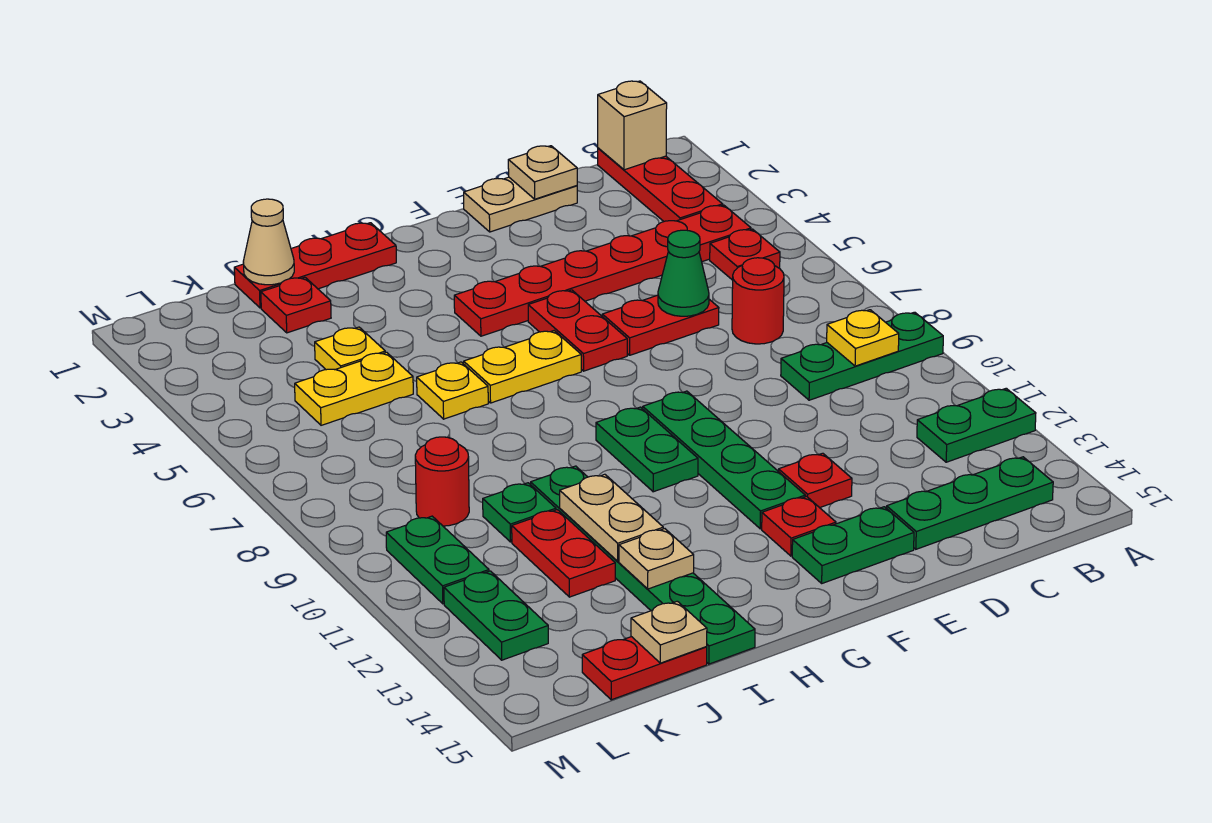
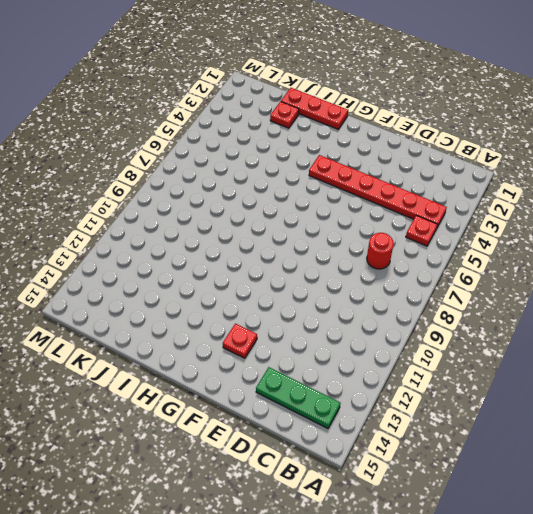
none -> green plate A9:C9 level 1
none -> green plate A12:B12 level 1
none -> red plate B1:B3 level 1
none -> tan plate D1:E1 level 1

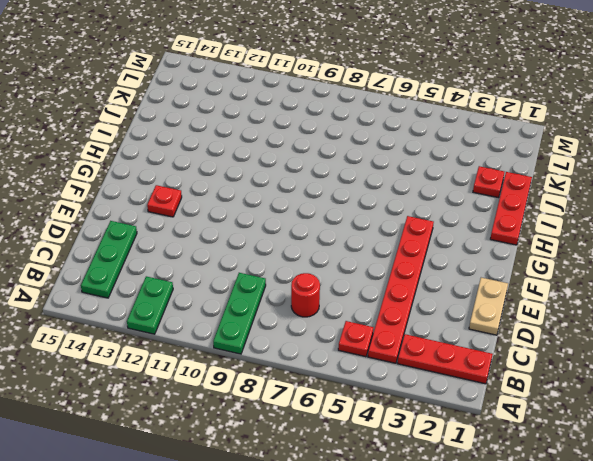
none -> red plate D6:E6 level 1
none -> red plate E12 level 1
none -> green plate E14:F14 level 1
none -> red plate F5:F6 level 1

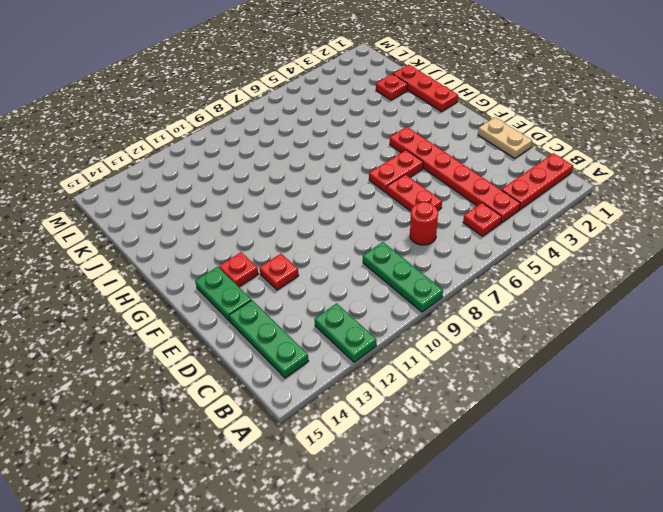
none -> green plate F9:F12 level 1
none -> yellow plate G6:H6 level 1
none -> green plate G9:G10 level 1
none -> yellow plate I6 level 1

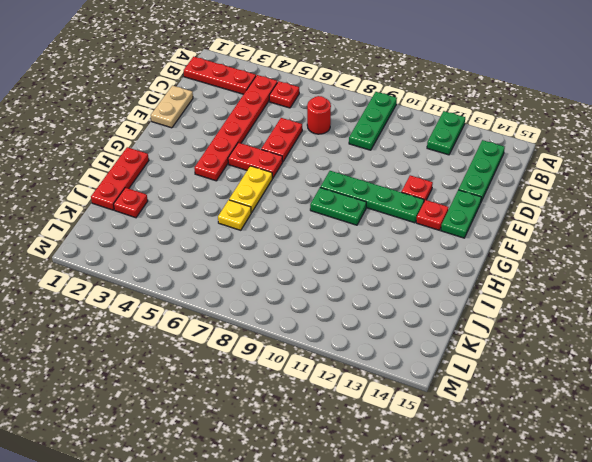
none -> green plate I10:I15 level 1
none -> yellow plate J4 level 1
none -> yellow plate J5:K5 level 1
none -> green plate J10 level 1

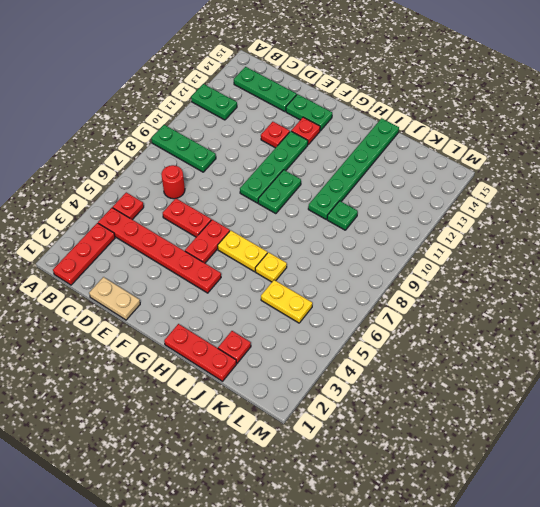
none -> yellow plate J4 level 1
none -> red plate J11:J12 level 1
none -> red plate J15:K15 level 1
none -> red round brick K9 level 1

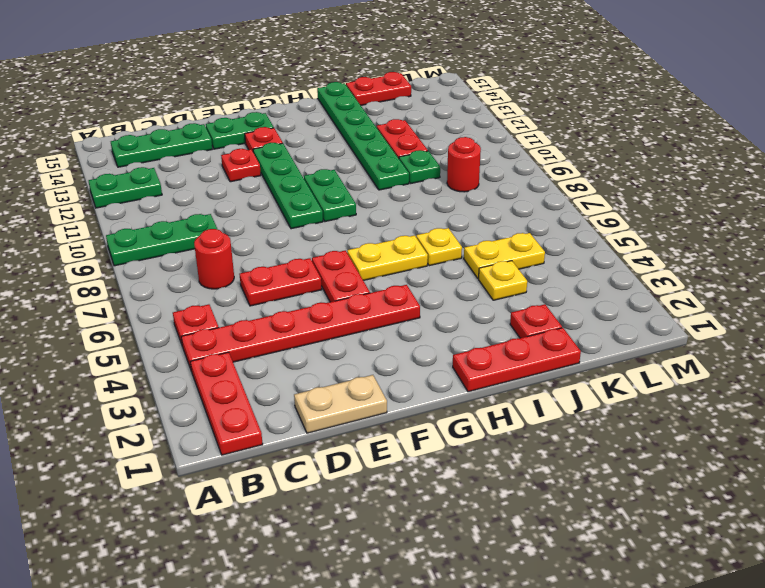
none -> green plate L10:L11 level 1
none -> green plate L12:L13 level 1
none -> tan brick B1 level 2
none -> yellow plate B9 level 2

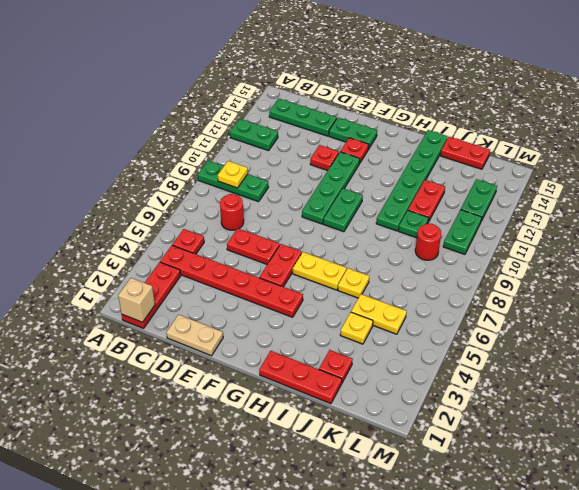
none -> tan plate D1 level 2
none -> green cone D6 level 2
none -> tan plate I11:I12 level 2
none -> tan plate I13 level 2

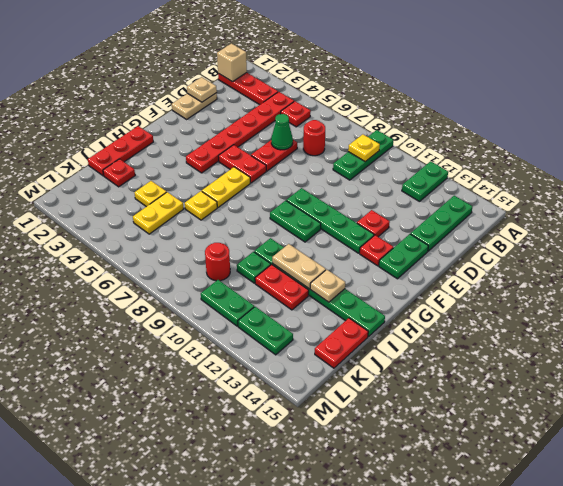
none -> tan cone J1 level 2
none -> tan plate J15 level 2

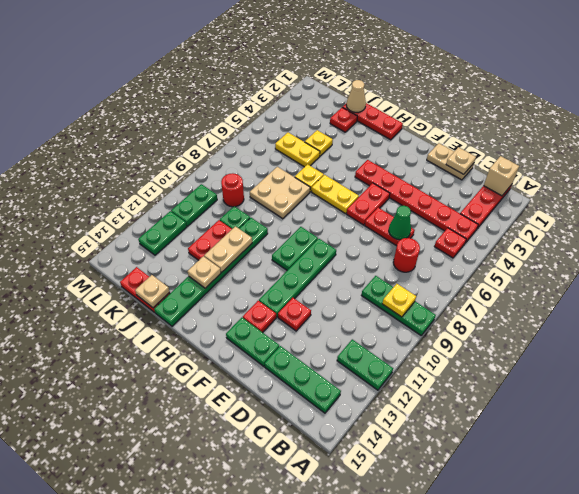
tan plate I7:J8 level 1 -> none

